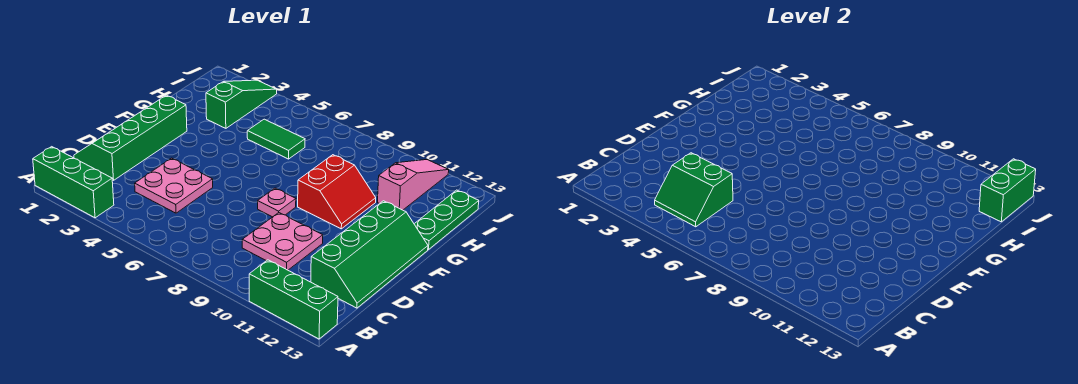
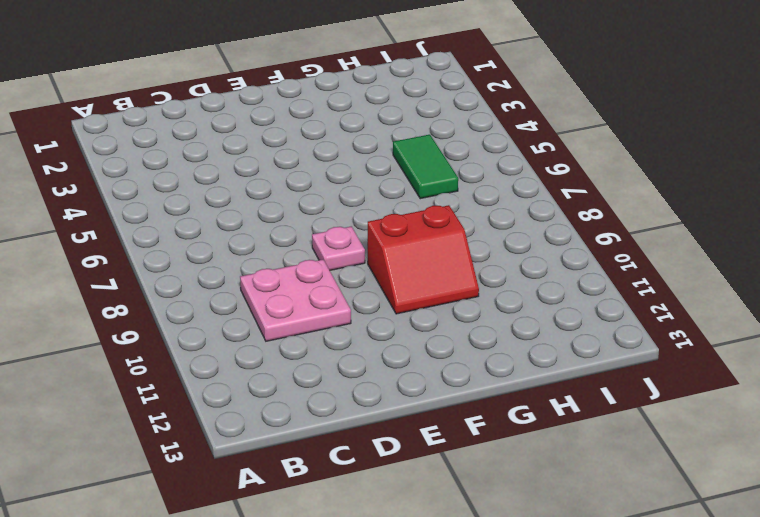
none -> green brick A1:A3 level 1
none -> green brick A11:A13 level 1
none -> green slope C1:F2 level 1 top 2

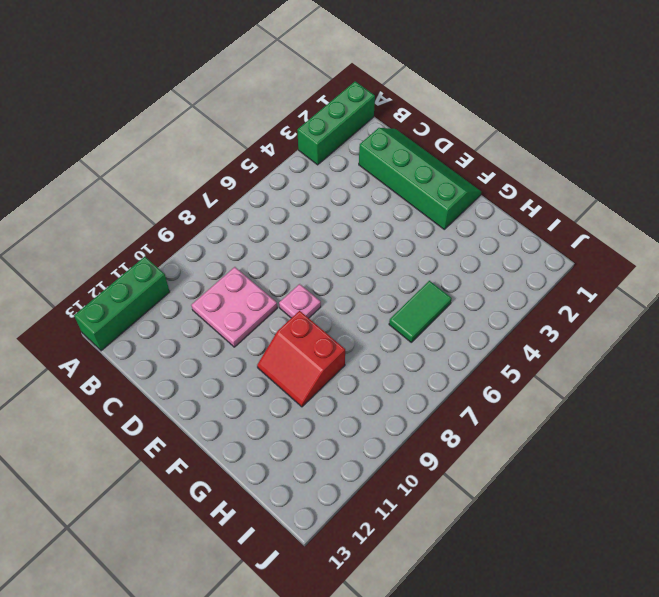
none -> pink plate C4:D5 level 1
none -> green slope C12:F13 level 1 top 12
none -> green plate G13:I13 level 1

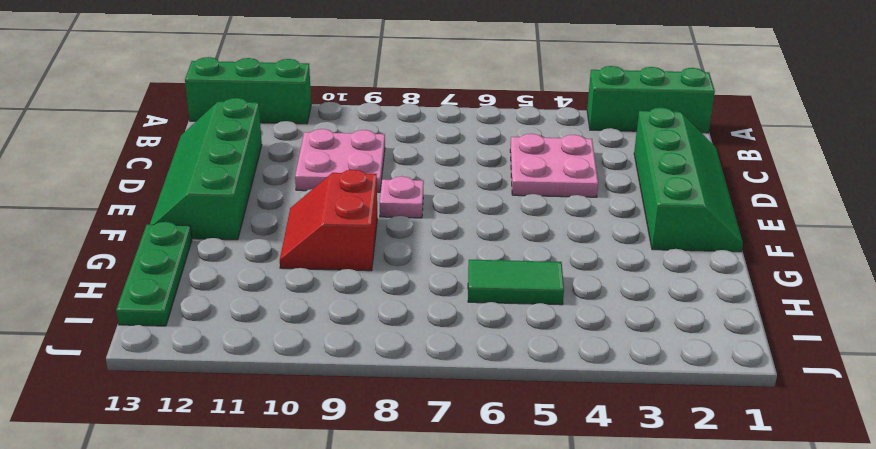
none -> green slope H3:J3 level 1 top H
none -> pink slope H11:J11 level 1 top H
none -> green slope B4:C5 level 2 top C

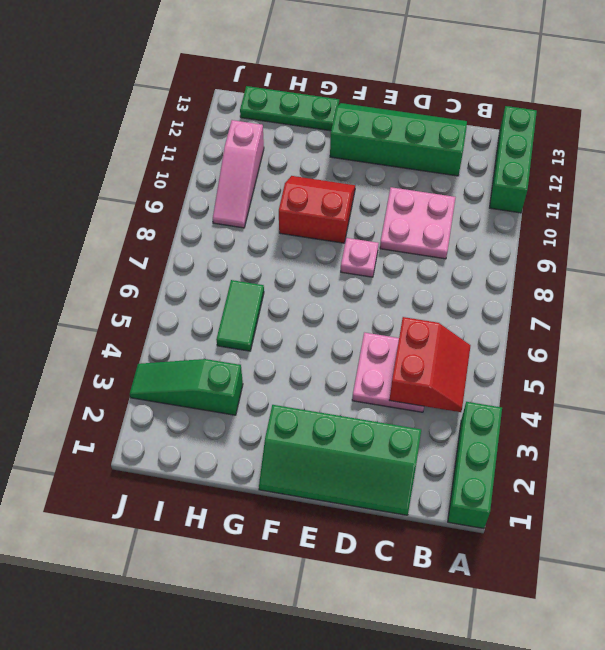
red slope B4:C5 level 2 top C -> green slope B4:C5 level 2 top C
pink slope I9:I11 level 1 top 11 -> pink slope H11:J11 level 1 top H
none -> green brick I13:J13 level 2

